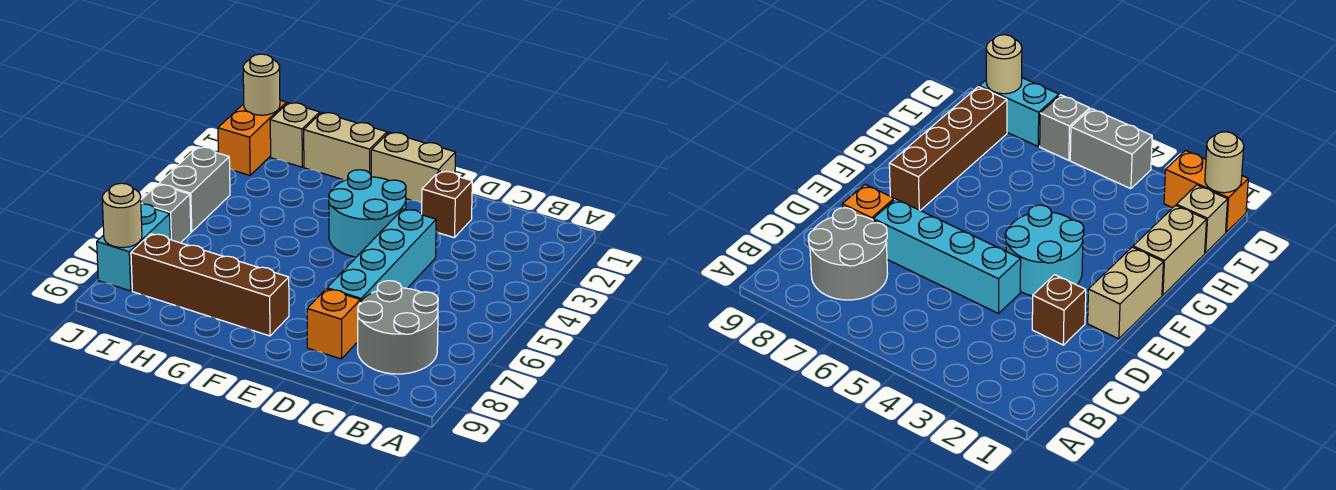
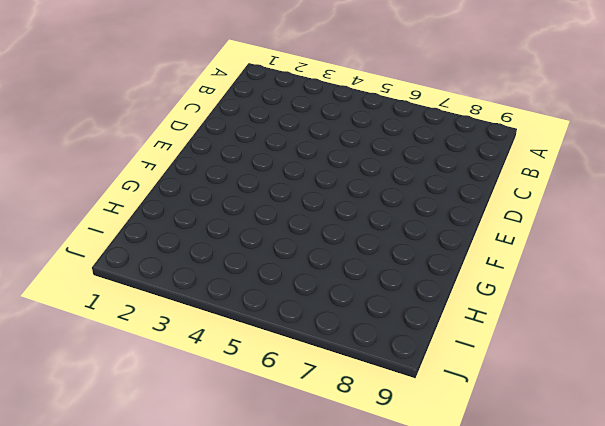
none -> grey round brick B7:C8 level 1
none -> brown brick D2 level 1
none -> cyan brick D4:D7 level 1

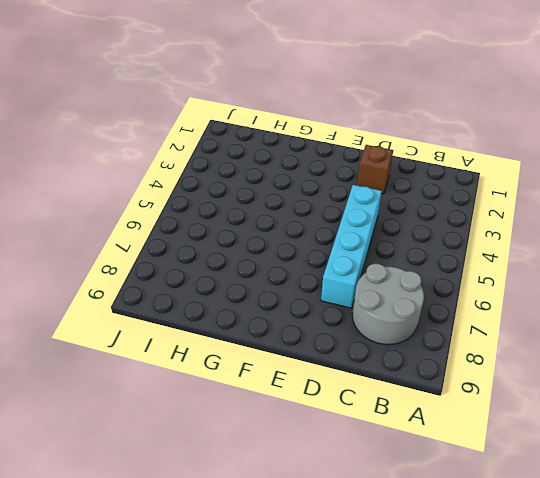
none -> orange brick D8 level 1
none -> tan brick E1:F1 level 1
none -> cyan round brick E3:F4 level 1

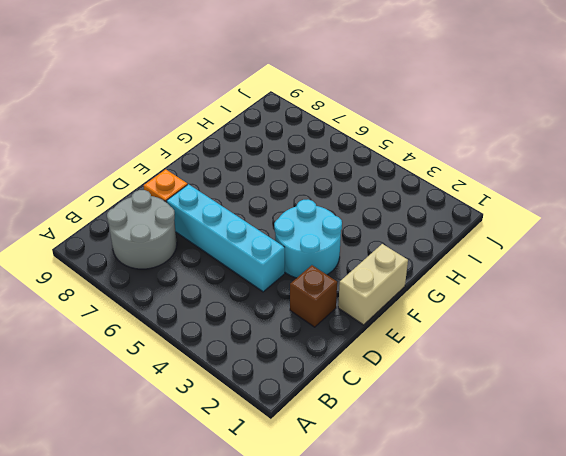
none -> brown brick F8:I8 level 1
none -> tan brick G1:H1 level 1
none -> tan brick I1 level 1

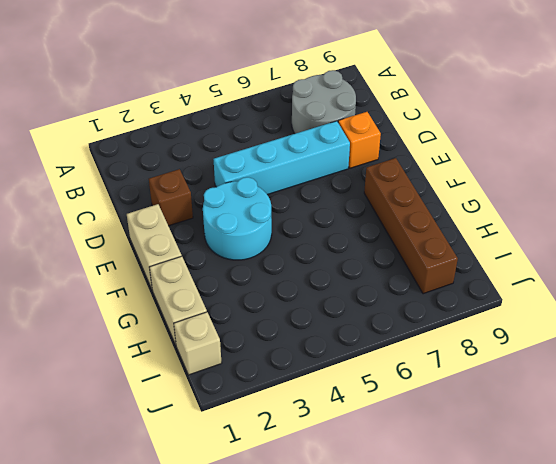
none -> orange brick J1:J2 level 1
none -> grey brick J4:J5 level 1
none -> grey brick J6 level 1

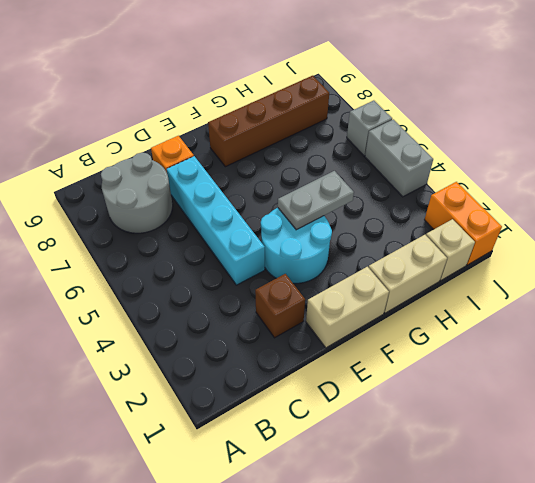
grey plate F4:G4 level 2 -> none
none -> cyan brick J7:J8 level 1
none -> tan round brick J1 level 2
none -> tan round brick J8 level 2

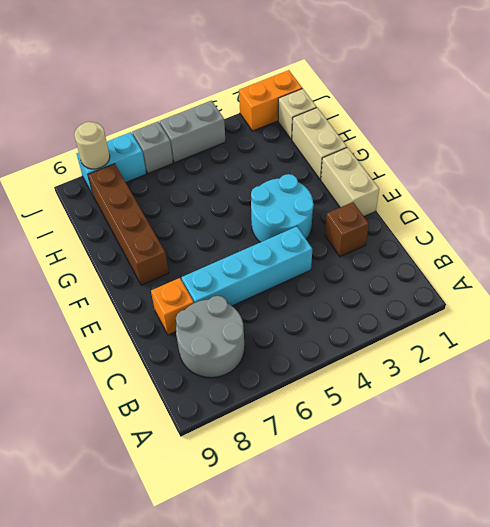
none -> tan round brick J1 level 2

